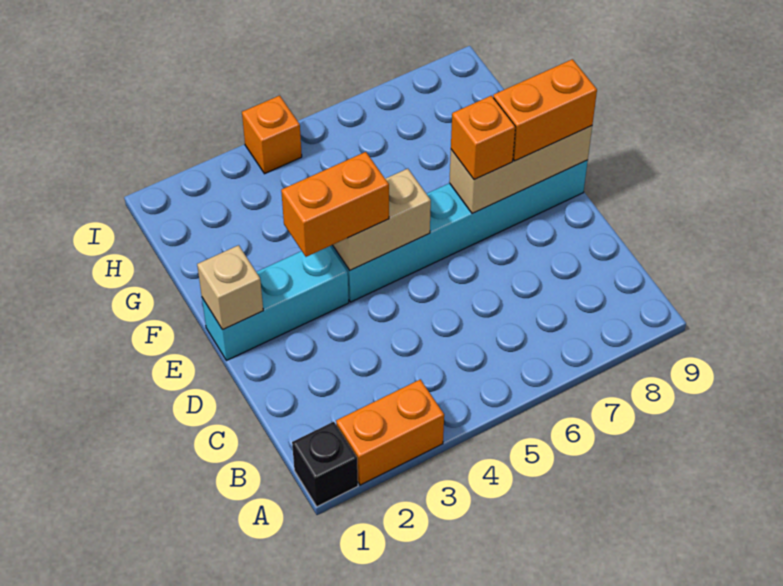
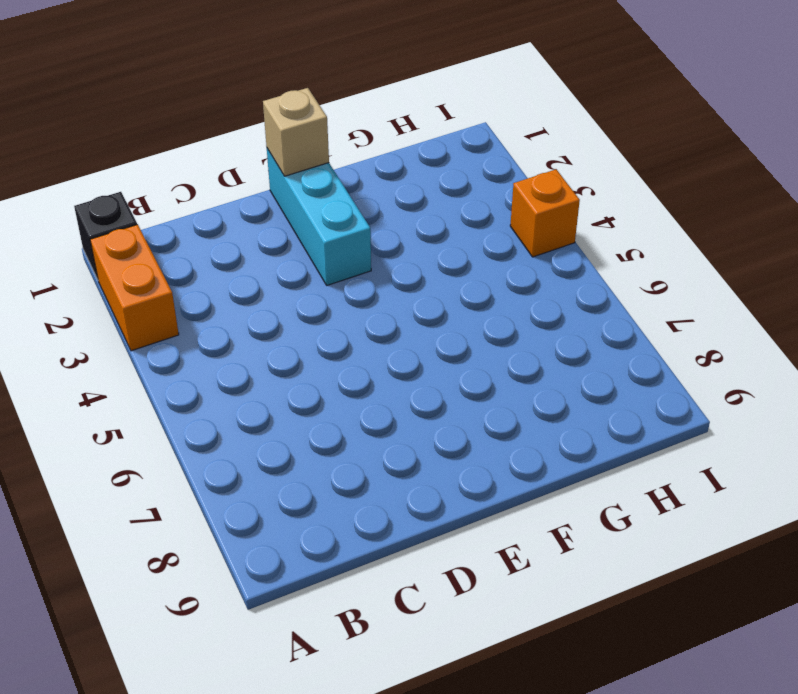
none -> cyan brick E4:E9 level 1
none -> tan brick E4:E5 level 2

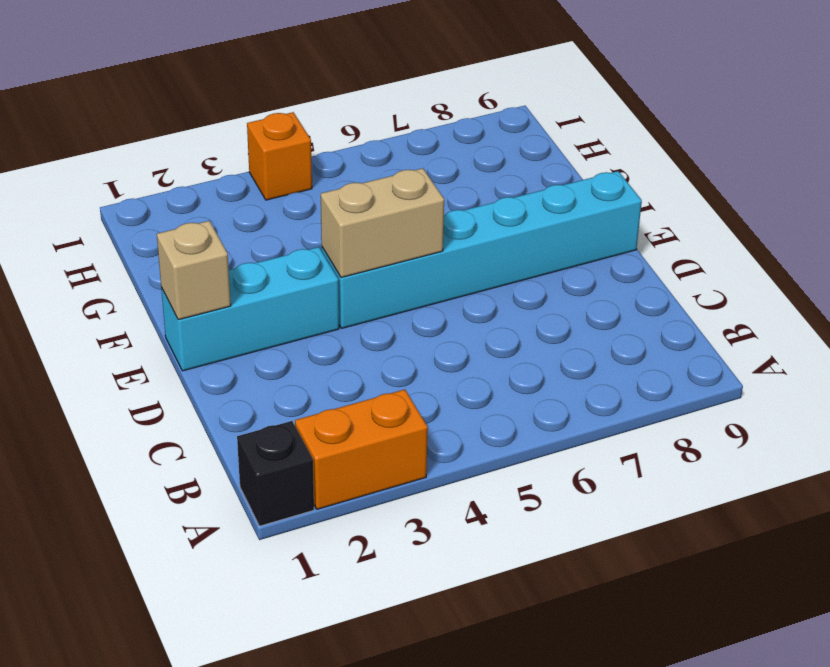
none -> tan brick E7:E9 level 2
none -> orange brick E3:E4 level 3

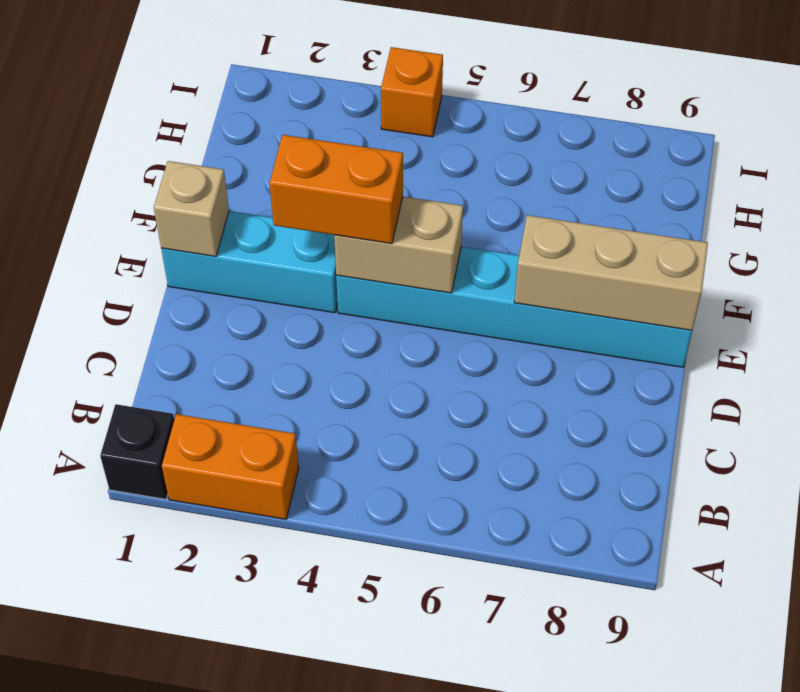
none -> orange brick E7 level 3
none -> orange brick E8:E9 level 3

